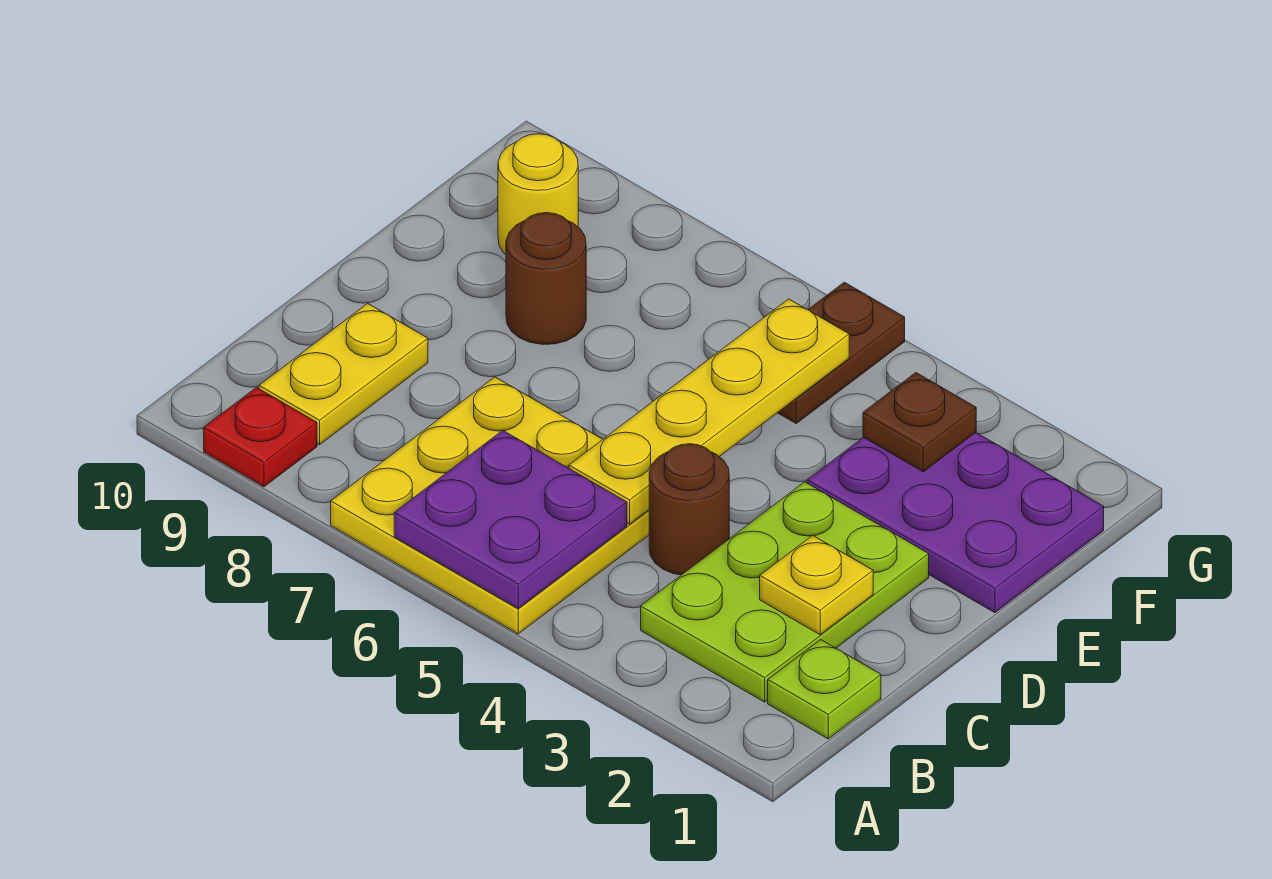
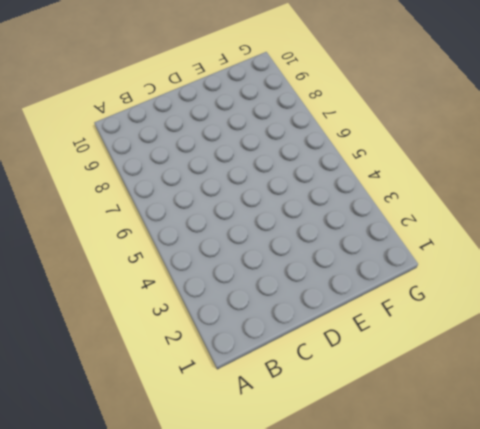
none -> yellow plate A5:C7 level 1
none -> red plate A9 level 1
none -> lime plate B1 level 1

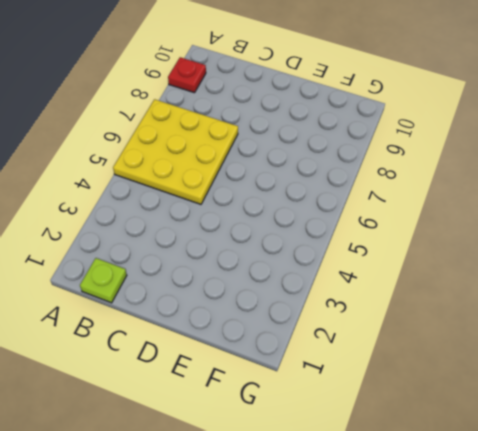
none -> lime plate B2:D3 level 1
none -> yellow plate B9:C9 level 1
none -> brown round brick C4 level 1

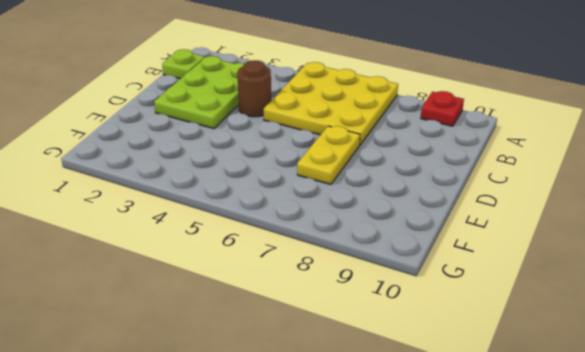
yellow plate D7:E7 level 1 -> yellow plate B9:C9 level 1
none -> purple plate E1:F3 level 1
none -> brown round brick E8 level 1
none -> brown plate F5:G5 level 1

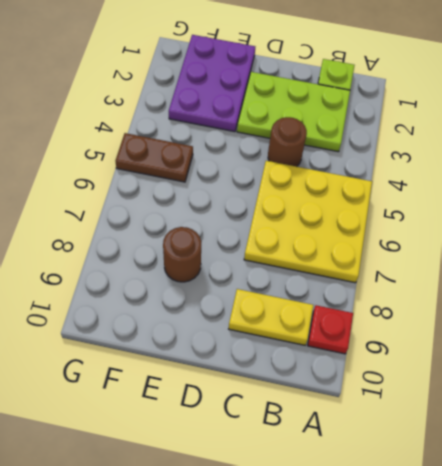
none -> yellow round brick F9 level 1
none -> purple plate A5:B6 level 2
none -> yellow plate C2 level 2

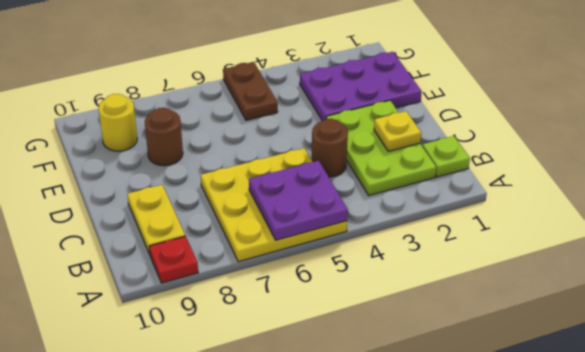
none -> yellow plate C5:F5 level 2
none -> brown plate F3 level 2

